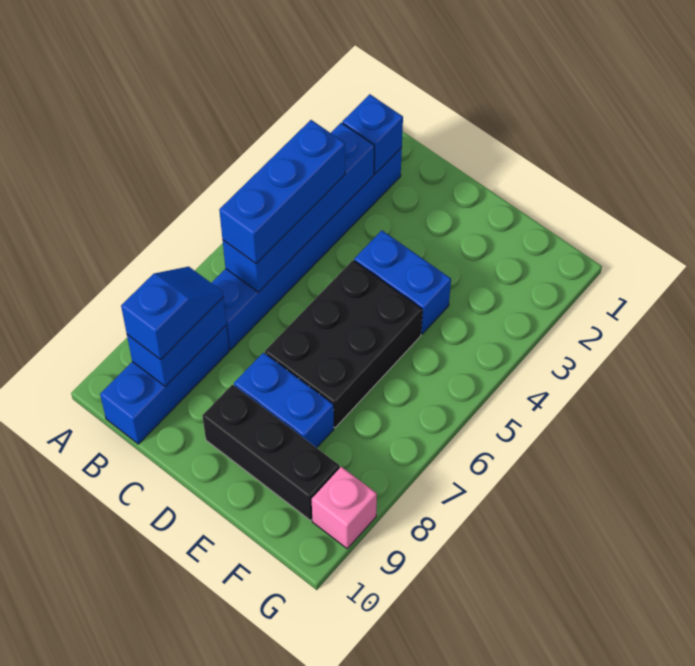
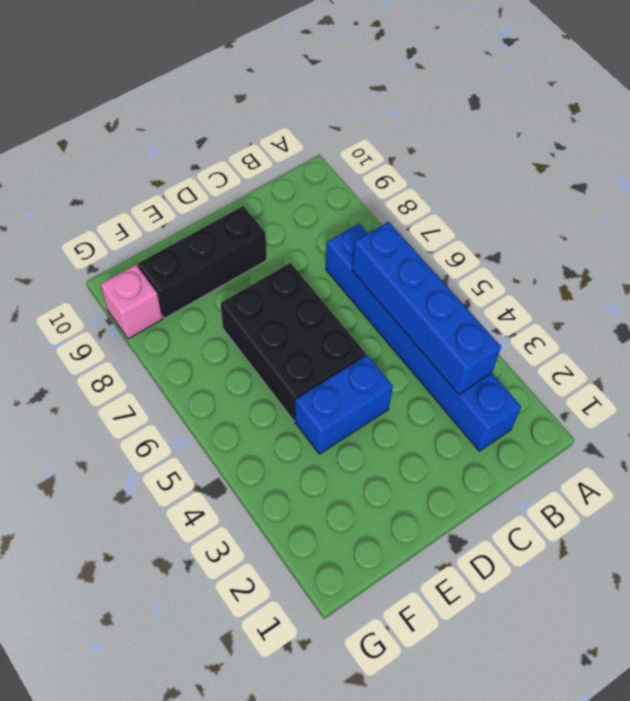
none -> blue brick B8:B10 level 1
none -> blue brick D8:E8 level 1
none -> blue brick B2 level 2

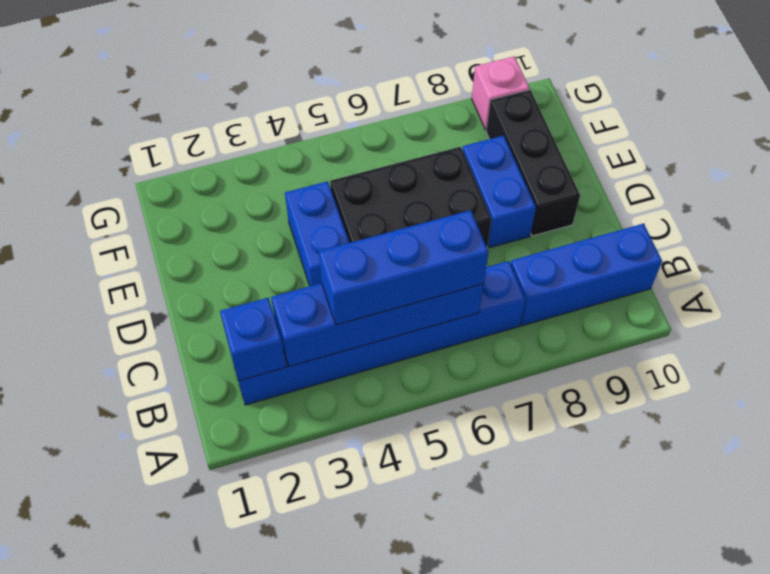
none -> blue brick B8:B9 level 2
none -> blue slope B8:B9 level 3 top 9

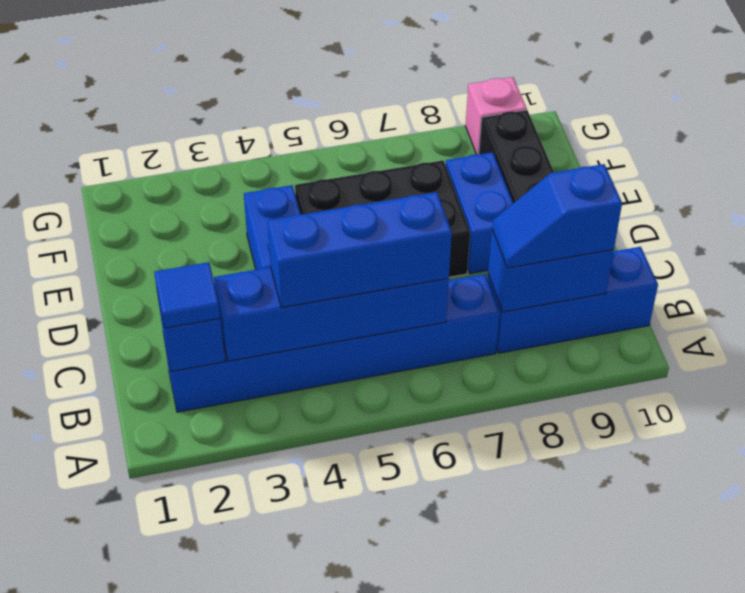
blue tile B2 level 3 -> none

